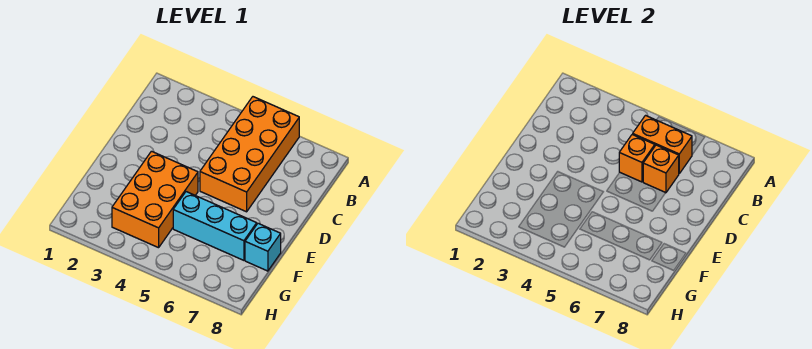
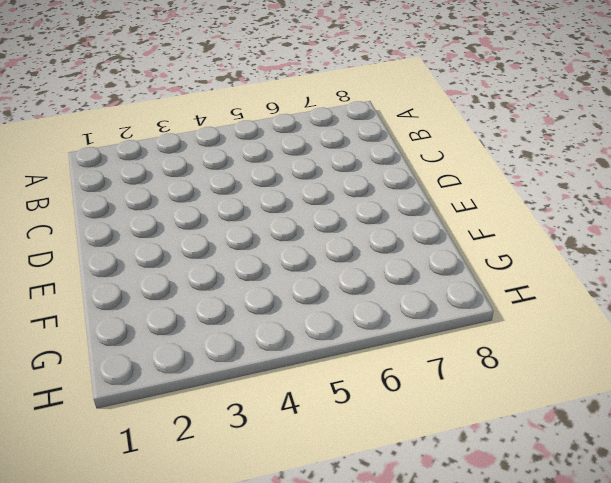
none -> orange brick A5:D6 level 1
none -> orange brick E3:G4 level 1

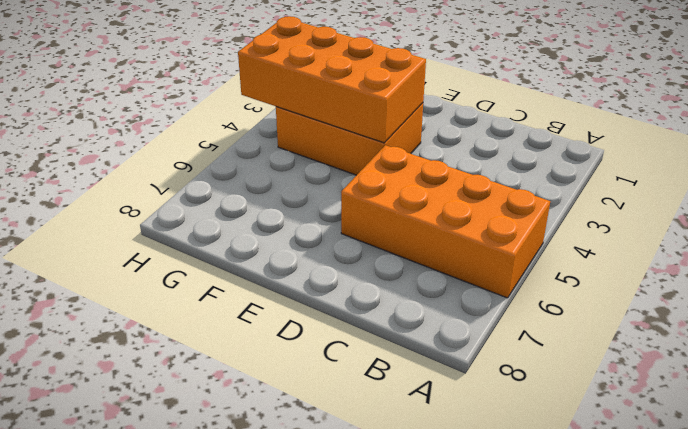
orange brick E3:H4 level 2 -> none
none -> cyan brick F5:F7 level 1
none -> cyan brick F8 level 1

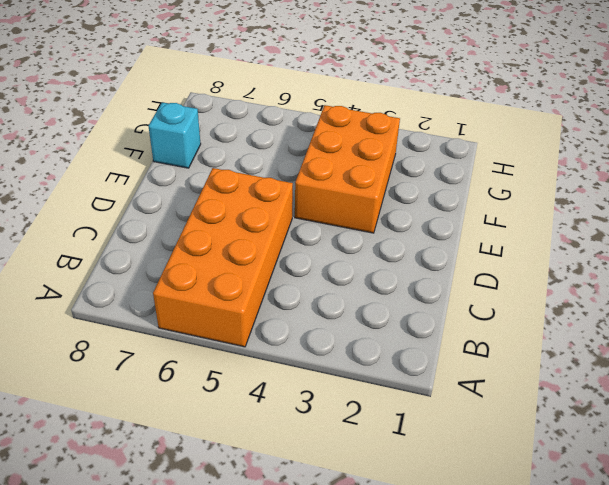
none -> cyan brick F5:F7 level 1
none -> orange brick B5:B6 level 2

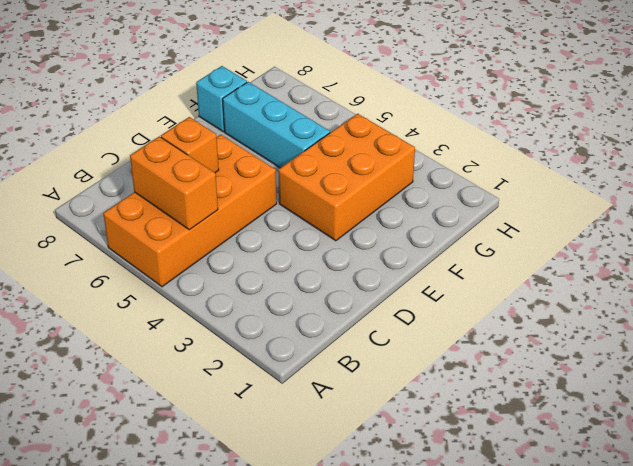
none -> orange brick C5 level 2

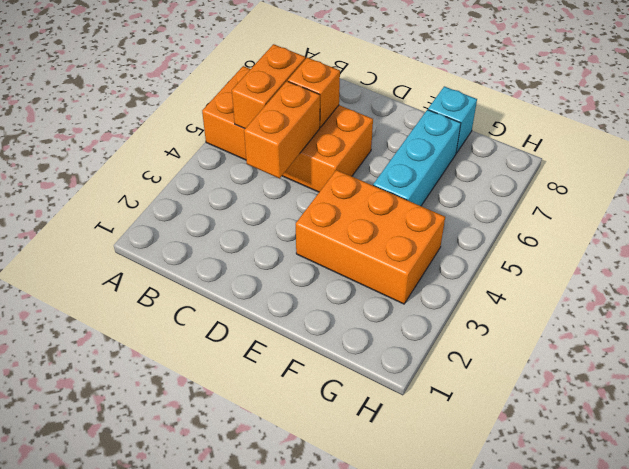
orange brick C4:C5 level 2 -> orange brick C5 level 2

